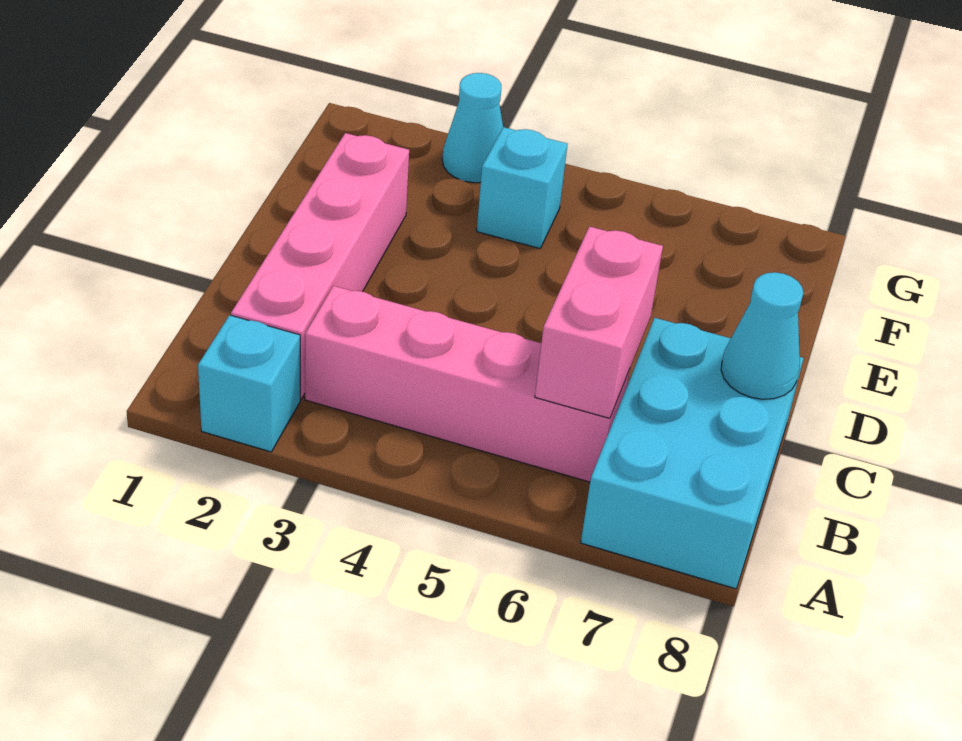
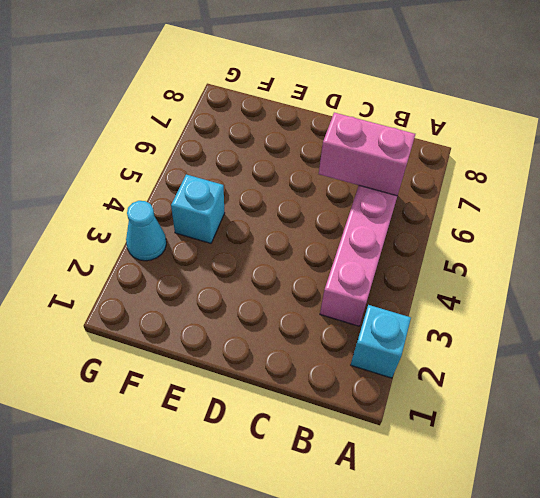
none -> cyan brick A7:C8 level 1
none -> pink brick B2:E2 level 1

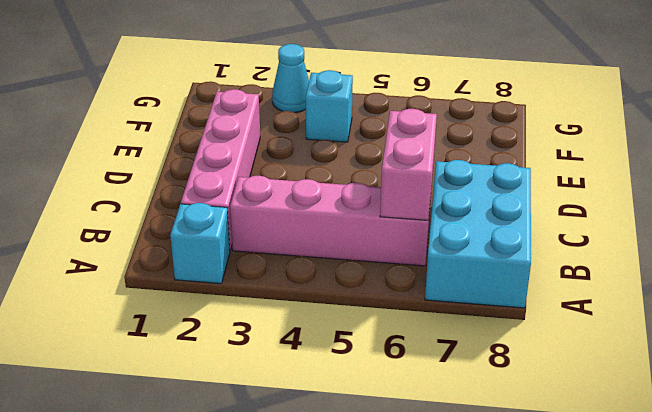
none -> cyan cone C8 level 2

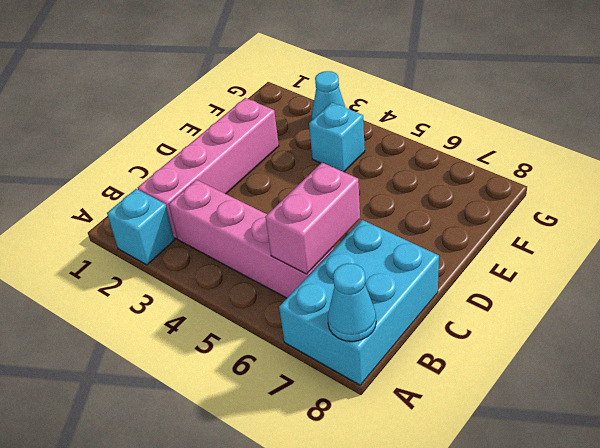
cyan cone A8 level 2 -> cyan cone C8 level 2

